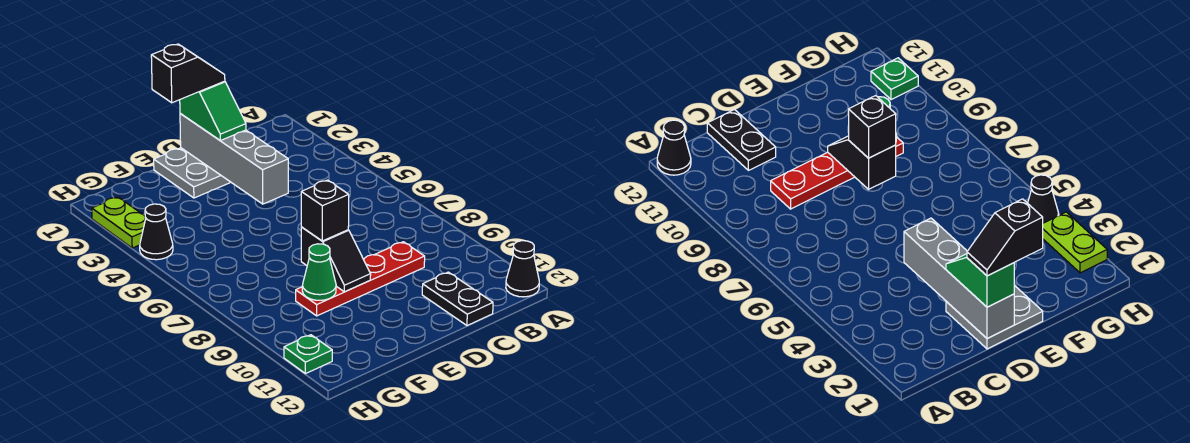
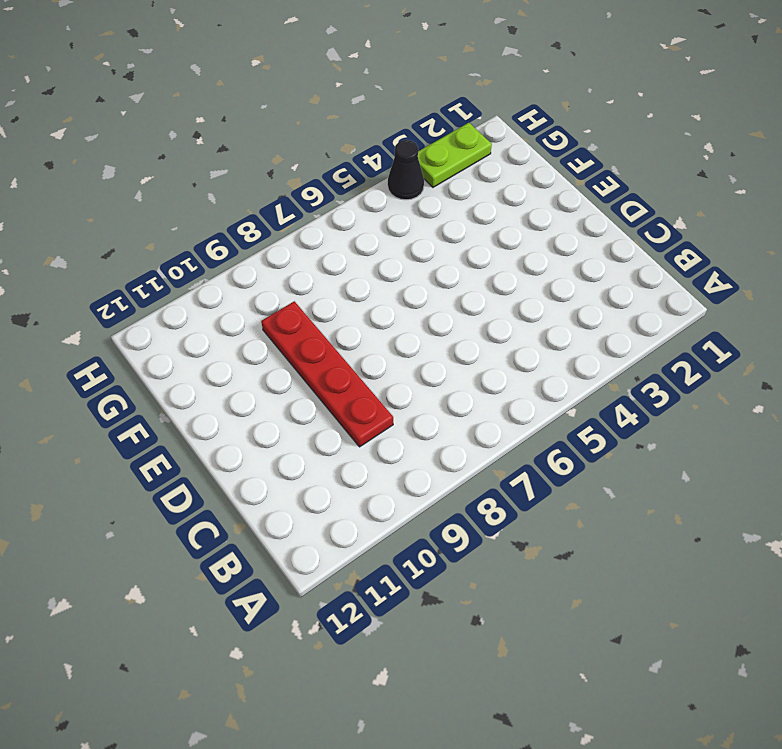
none -> black cone A12 level 1
none -> black plate C11:C12 level 1
none -> grey plate D1:E2 level 1

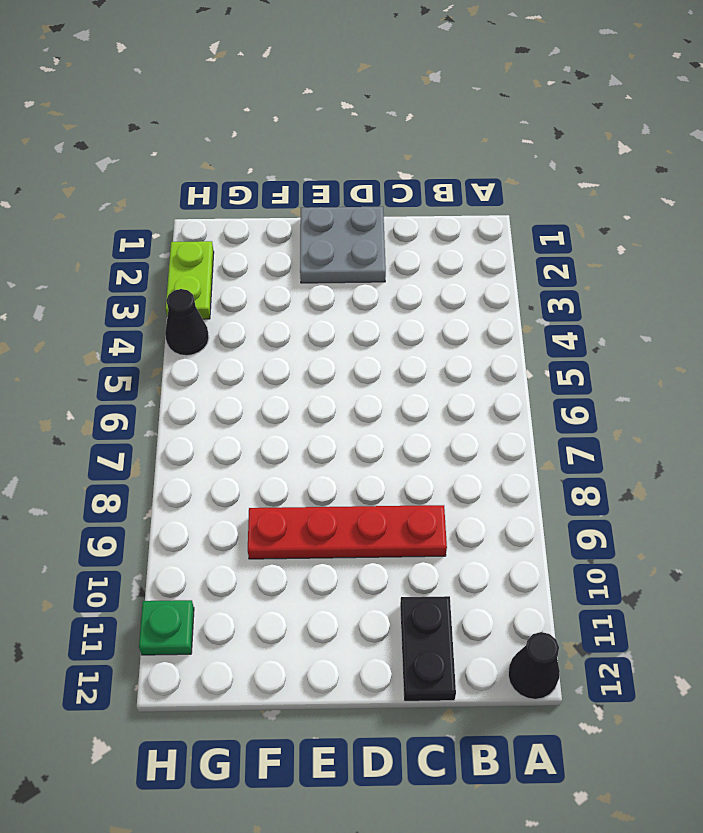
none -> grey brick D1:D4 level 2
none -> black slope E8:E9 level 2 top 8
none -> green cone F9 level 2

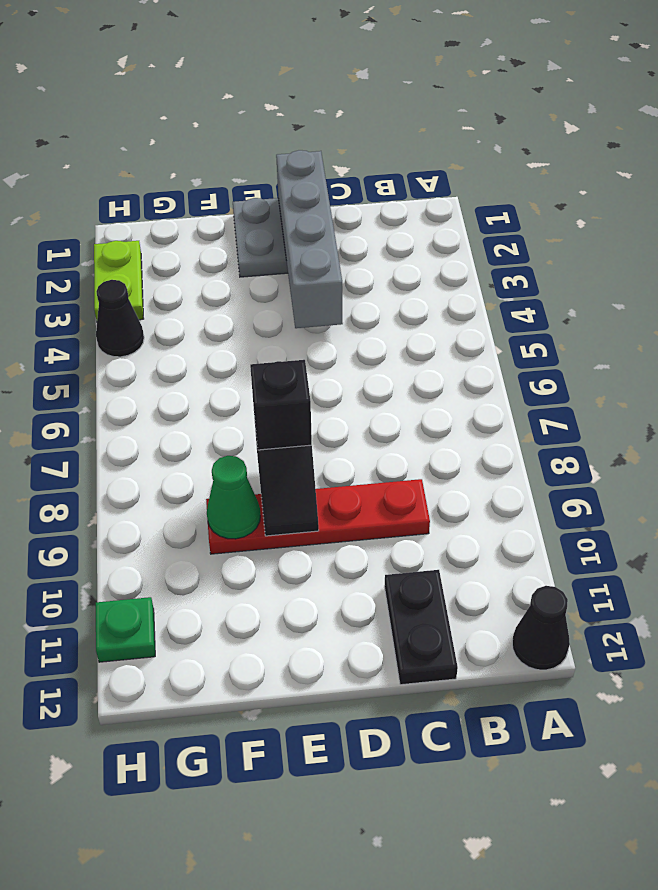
none -> green slope D1:D2 level 3 top 1
none -> black slope D1:E1 level 4 top E

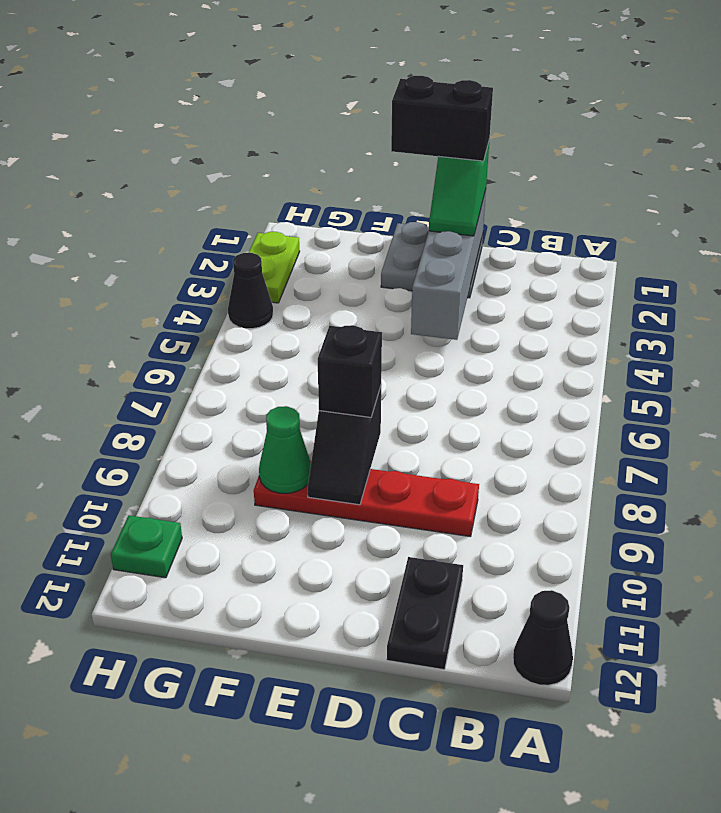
black brick D1:E1 level 4 -> black slope D1:E1 level 4 top E

